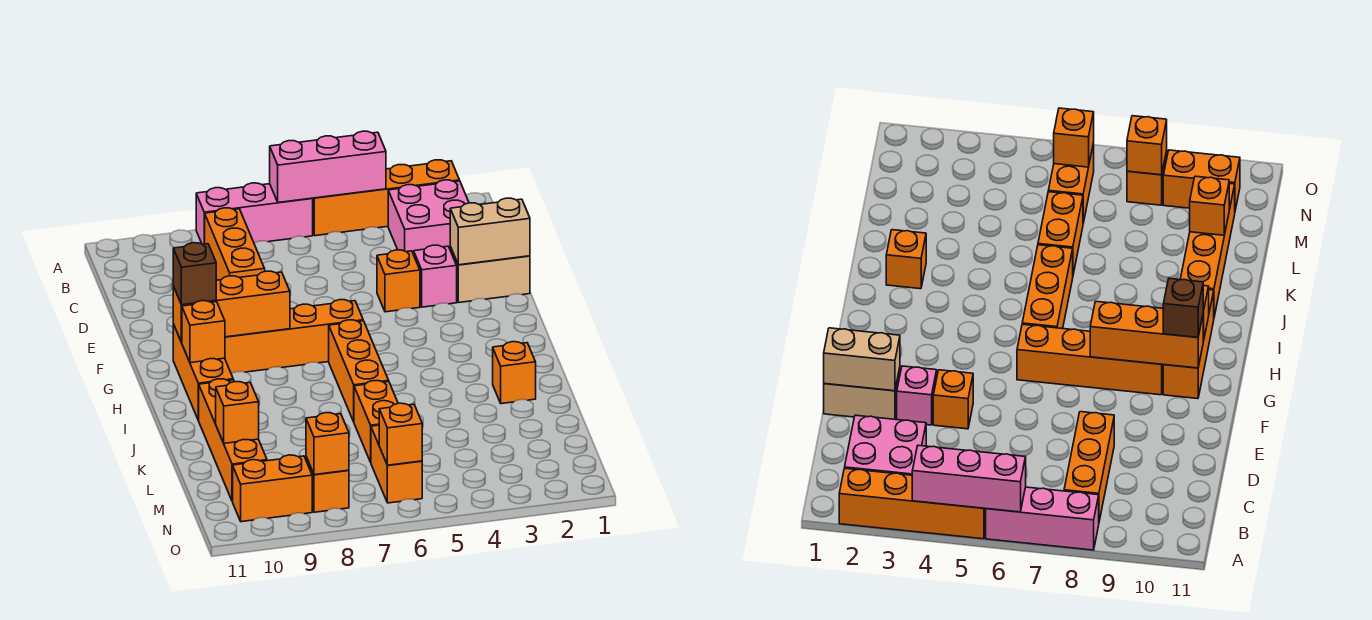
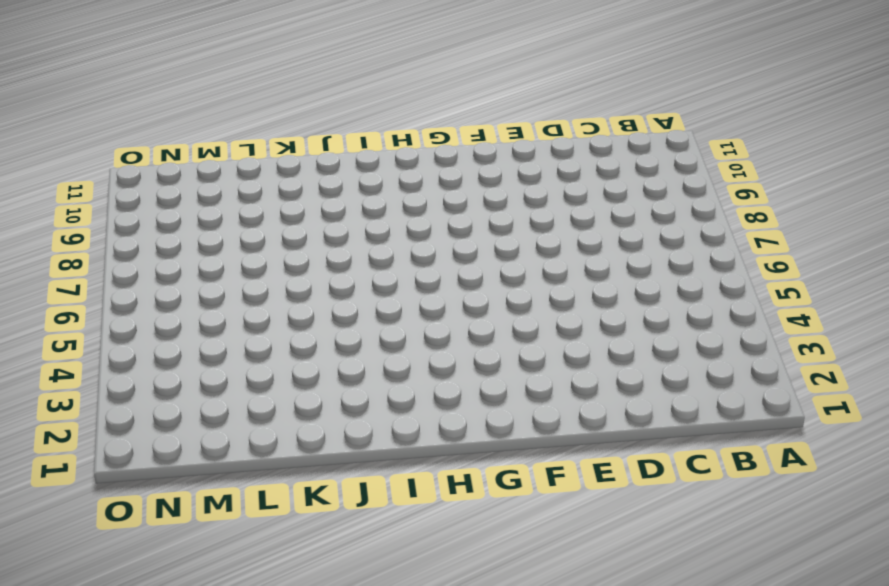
none -> orange brick A2:A5 level 1
none -> pink brick A6:A8 level 1
none -> pink brick B2:C3 level 1

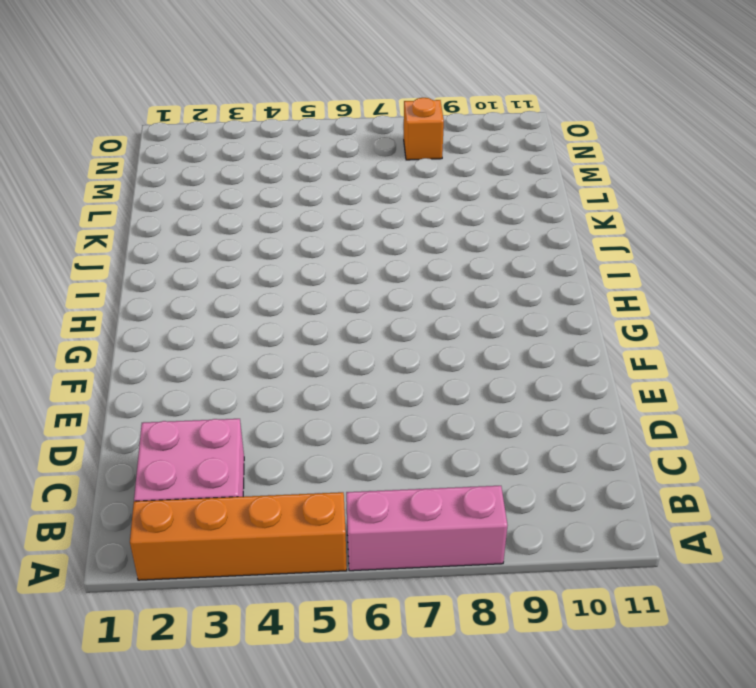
none -> orange brick B8:D8 level 1
none -> tan brick E1:E2 level 1
none -> pink brick E3 level 1

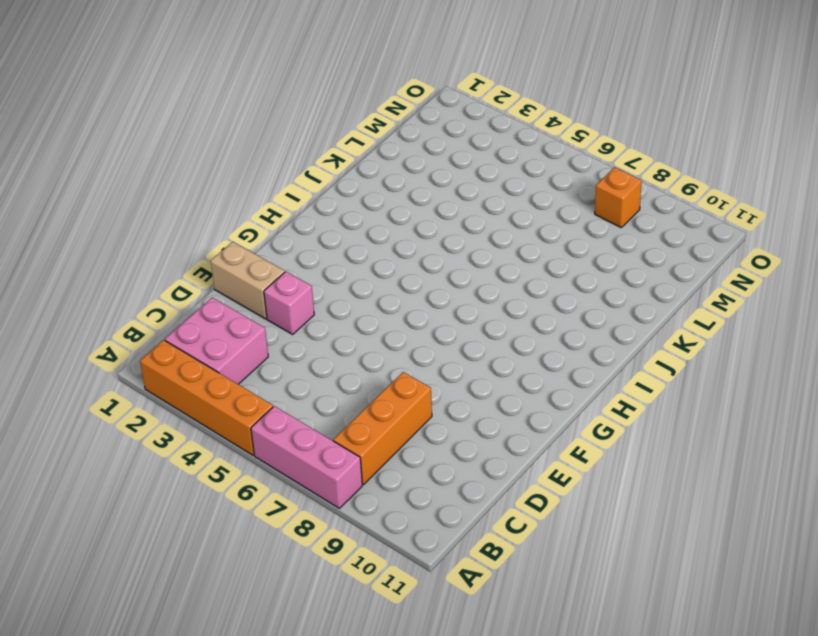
none -> orange brick E4 level 1
none -> orange brick G6:G9 level 1
none -> orange brick G10:I10 level 1

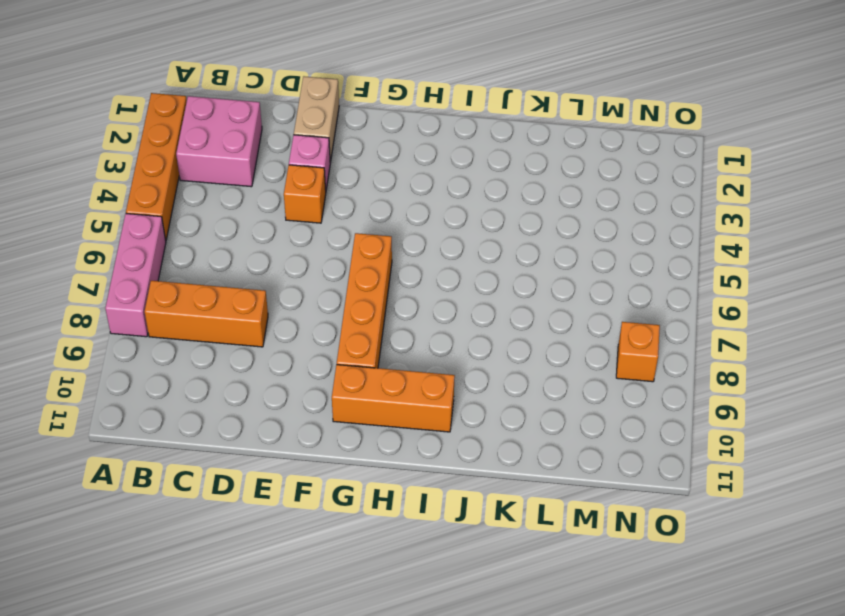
none -> orange brick H6:J6 level 1
none -> orange brick J2 level 1
none -> orange brick J10:M10 level 1

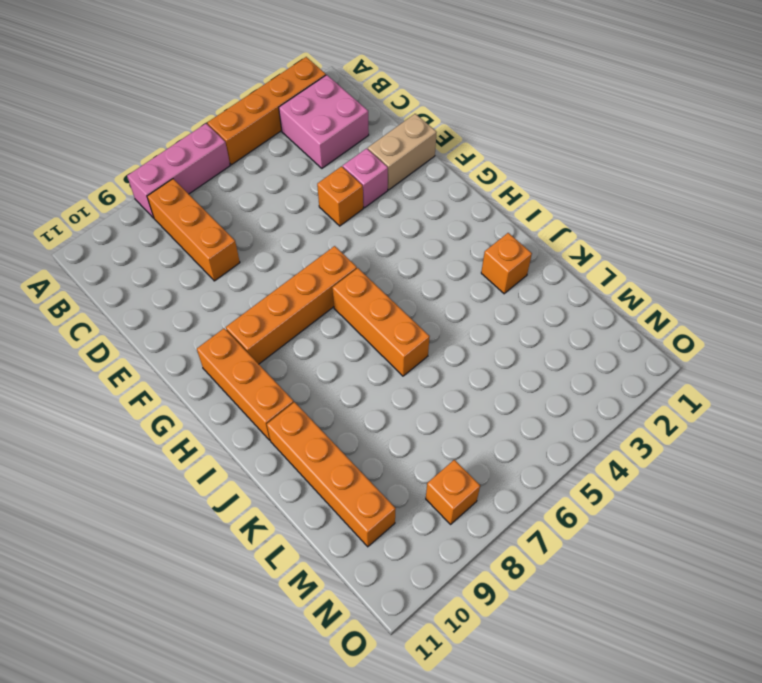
none -> orange brick K6:L6 level 1
none -> orange brick M6:N6 level 1
none -> orange brick N9:N10 level 1

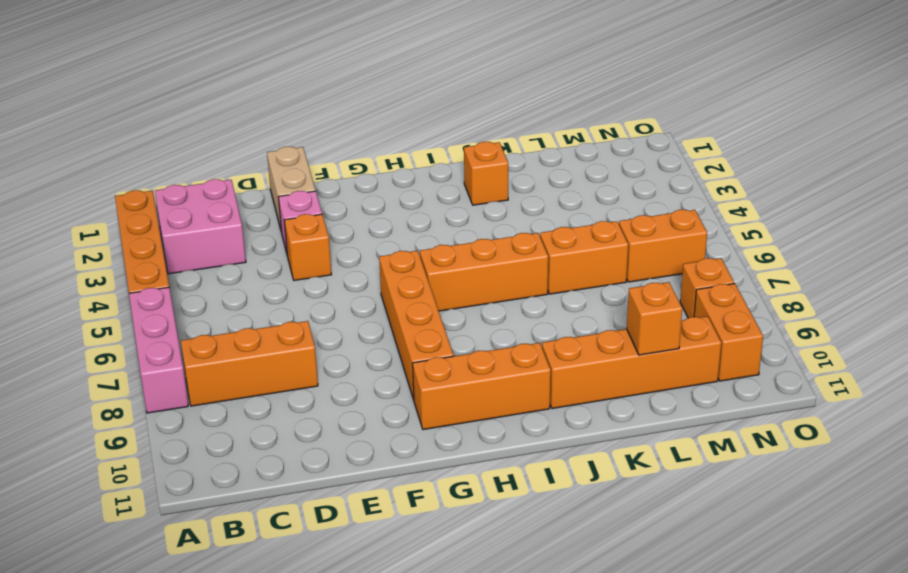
none -> pink brick A4:A6 level 2
none -> tan brick E1:E2 level 2
none -> orange brick G8:G10 level 2

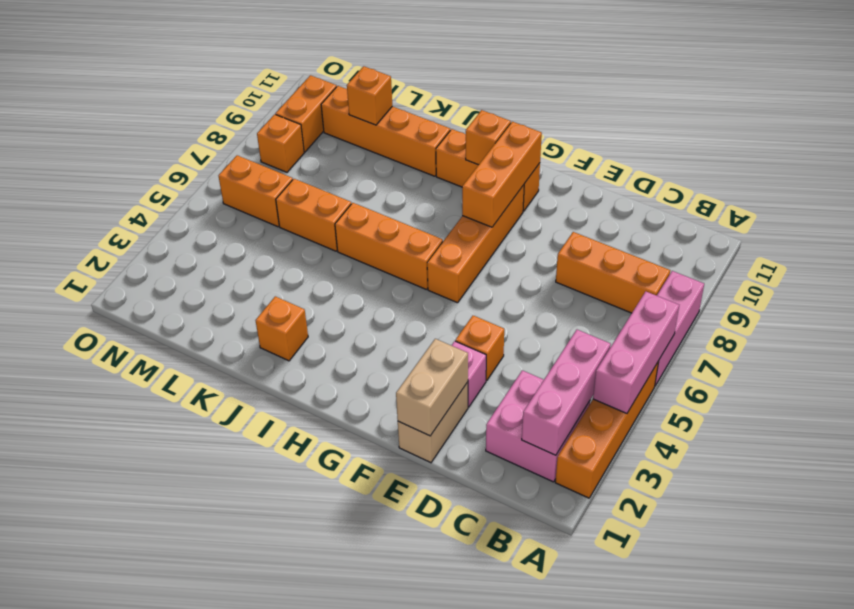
pink brick B2:B4 level 2 -> none
none -> orange brick N6 level 2
none -> orange brick N8 level 2
none -> brown brick G10 level 3

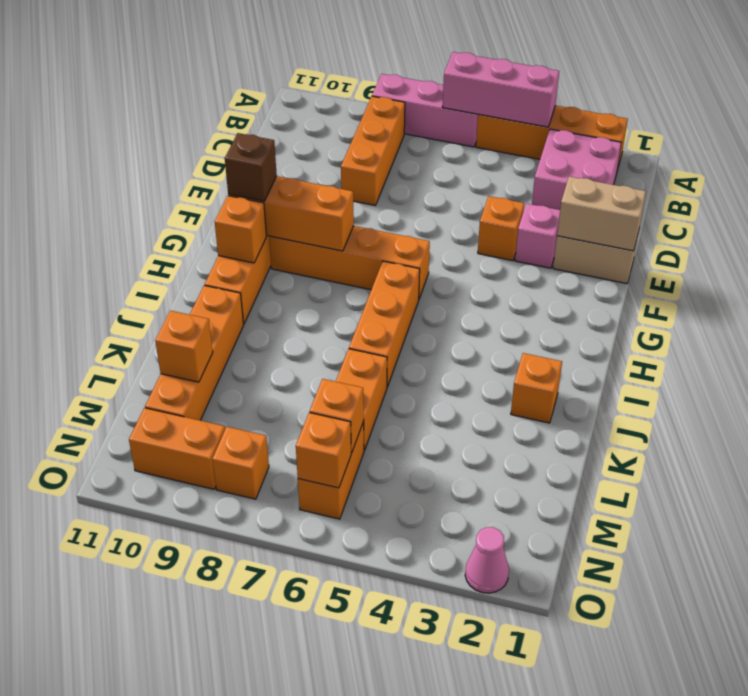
orange brick M6 level 2 -> orange brick N8 level 2
pink cone O2 level 1 -> none

